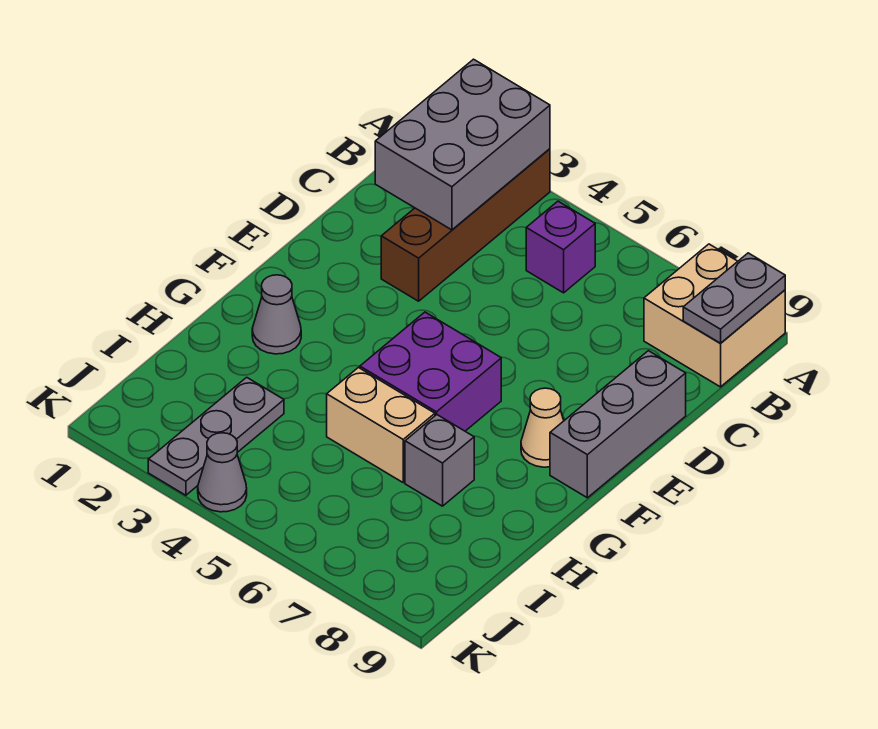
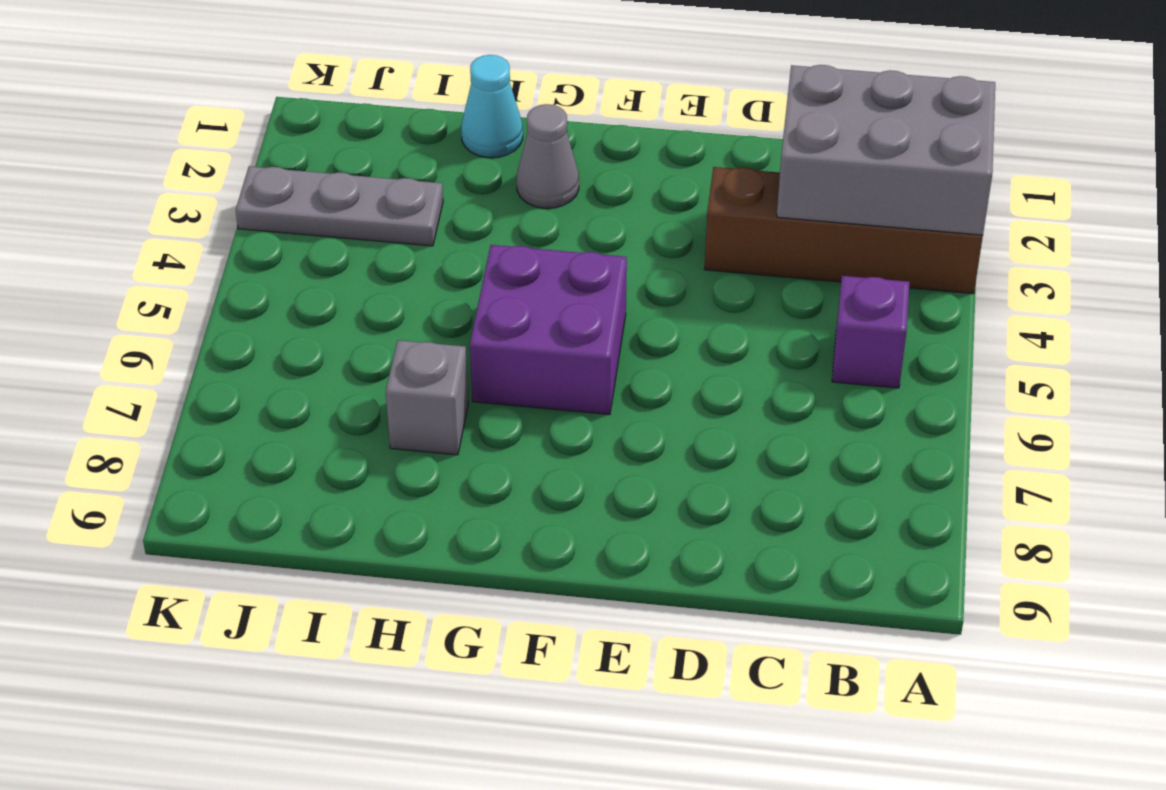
cyan cone H1 level 1 -> none
none -> tan brick A8:B9 level 1
none -> grey brick D9:F9 level 1
none -> tan cone F8 level 1

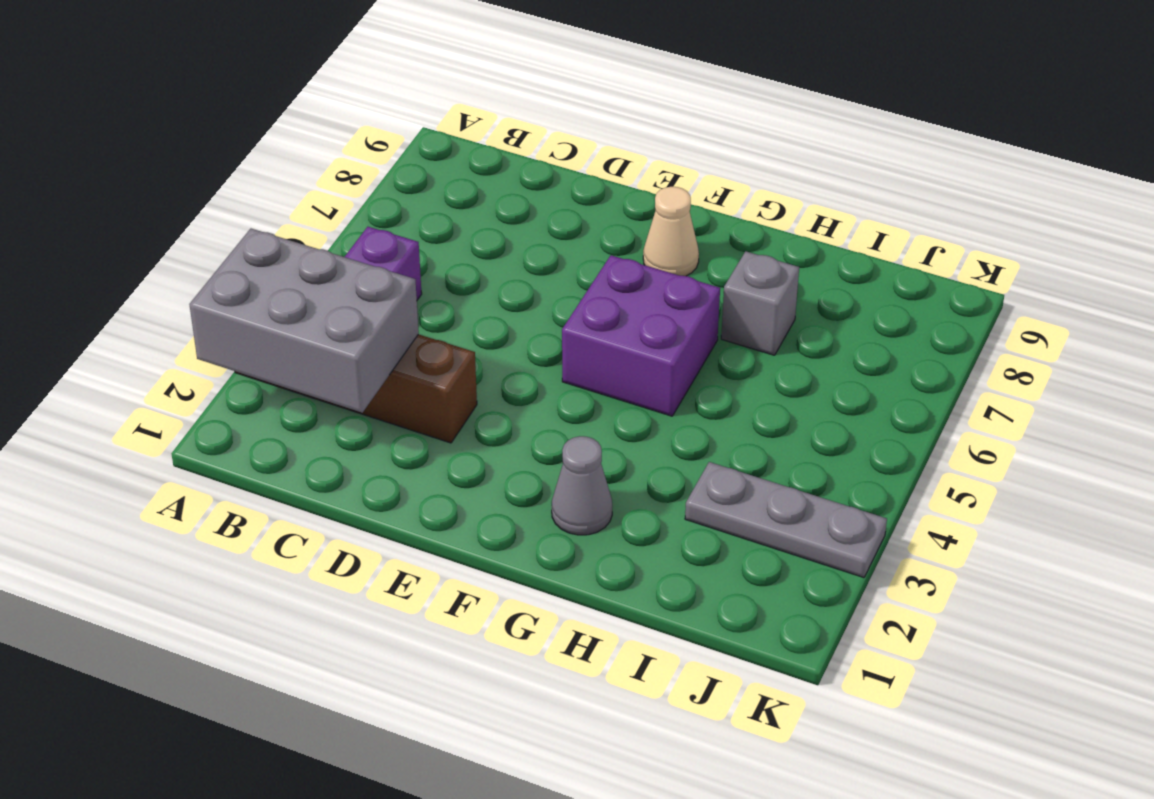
none -> tan brick A8:B9 level 1
none -> grey brick D9:F9 level 1
none -> tan brick H5:H6 level 1

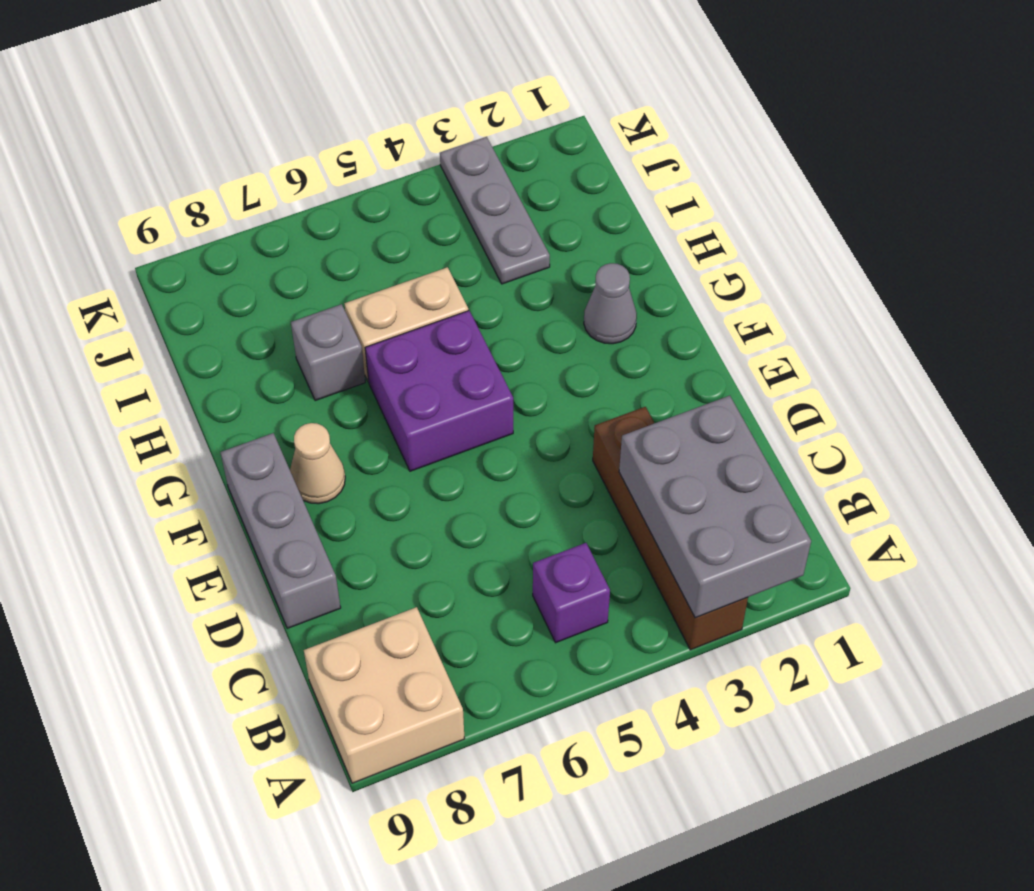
none -> grey cone K4 level 1
none -> grey plate A9:B9 level 2

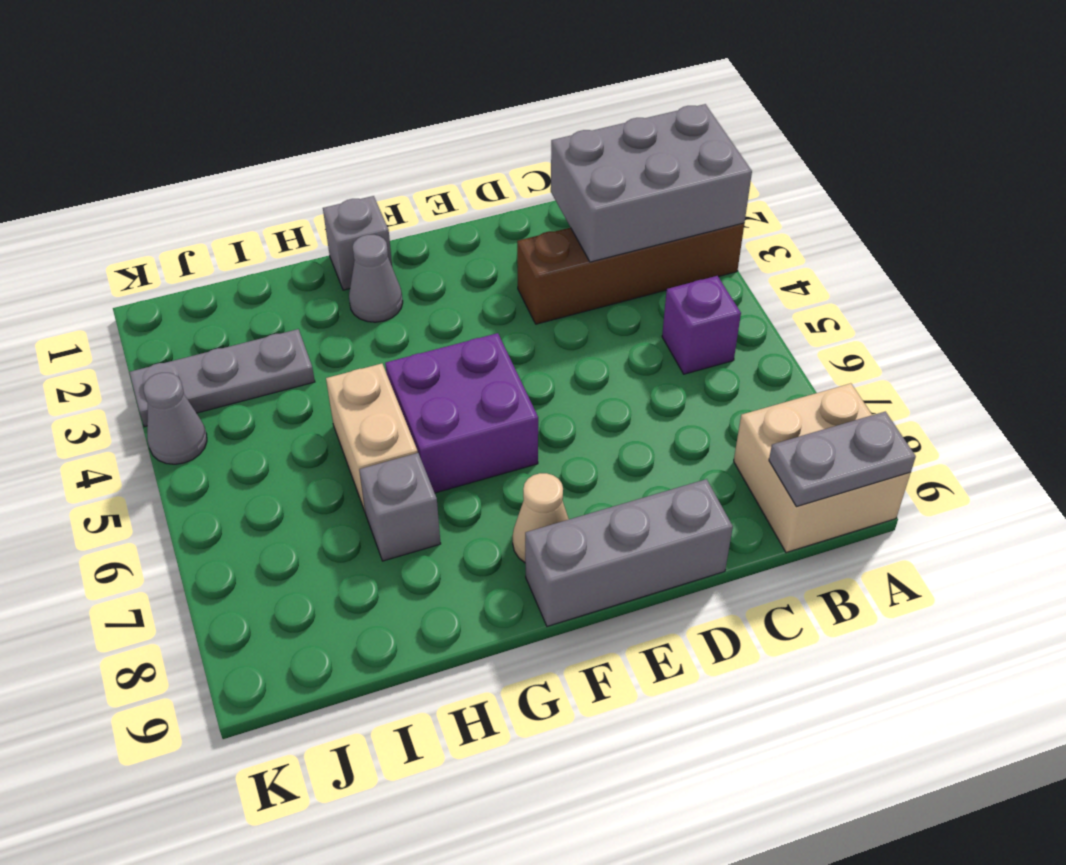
grey brick G1 level 1 -> none

